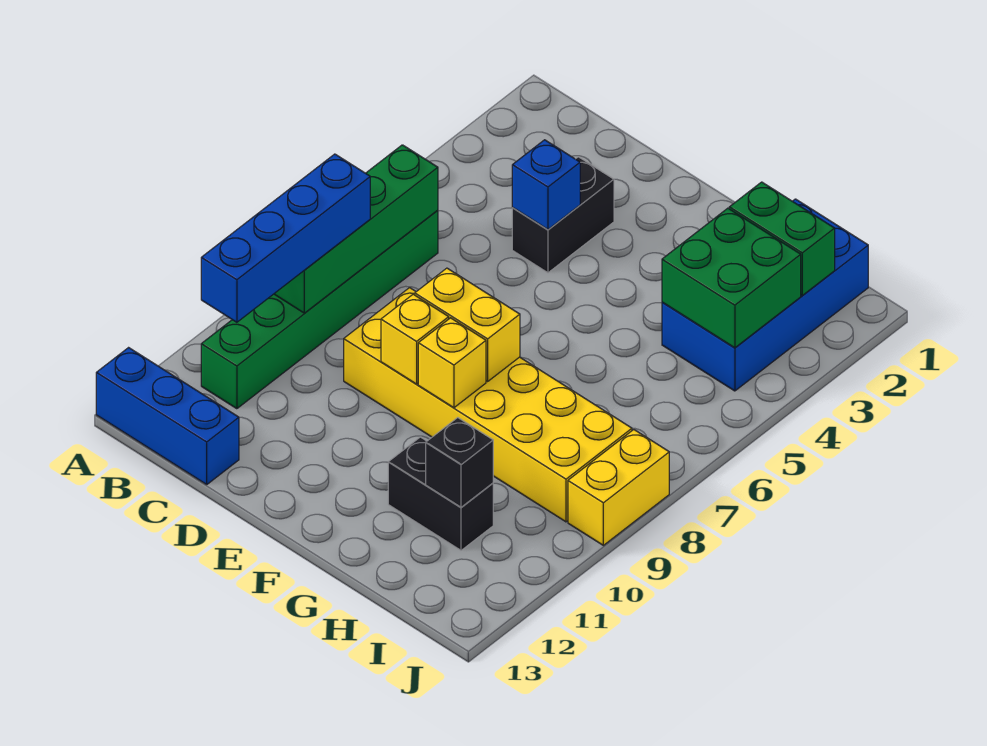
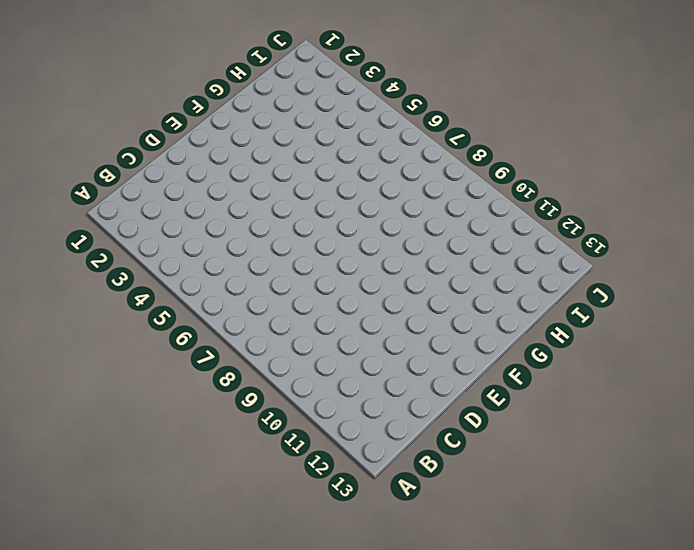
none -> blue brick A13:C13 level 1
none -> green brick B6:B11 level 1
none -> black brick D3:D4 level 1

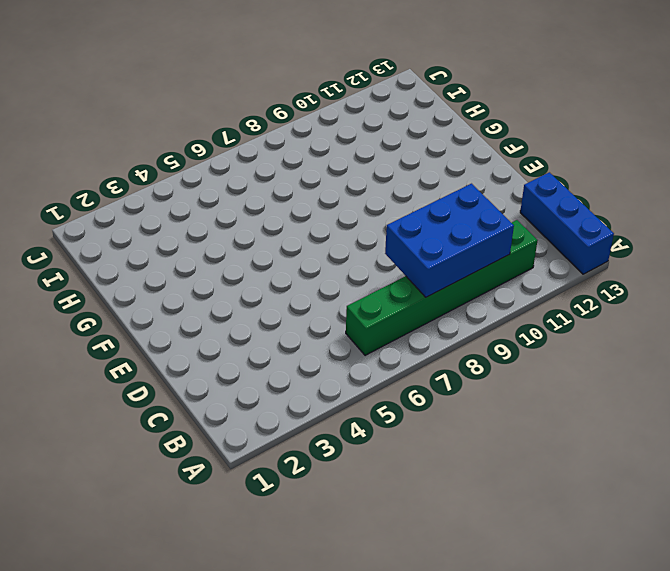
blue brick B8:C10 level 2 -> green brick B6:B9 level 2
none -> black brick D3:D4 level 1
none -> yellow brick D8:I9 level 1
none -> black brick G11:H11 level 1

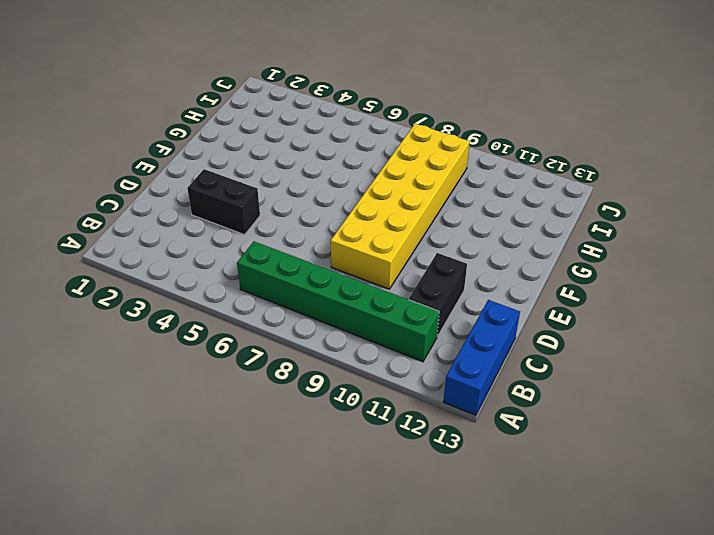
black brick C11:D11 level 1 -> black brick G11:H11 level 1
none -> blue brick H1:I4 level 1
none -> yellow brick J8:J9 level 1
none -> green brick B6:B9 level 2

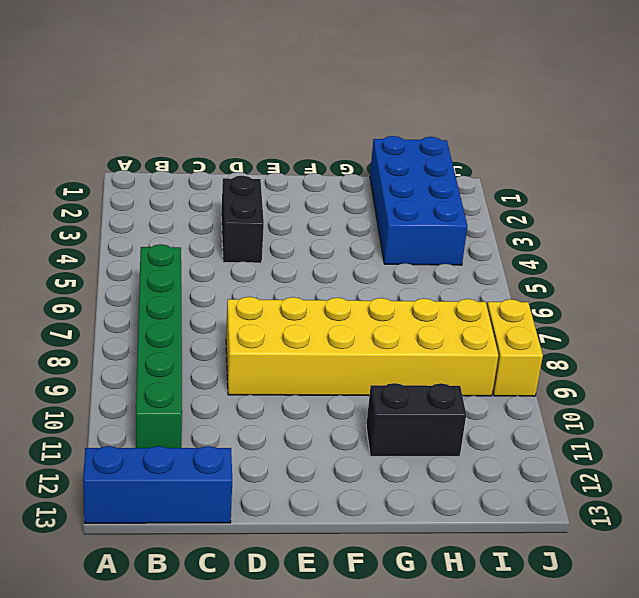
none -> green brick B6:B9 level 2
none -> blue brick D4 level 2
none -> yellow brick E8:F8 level 2

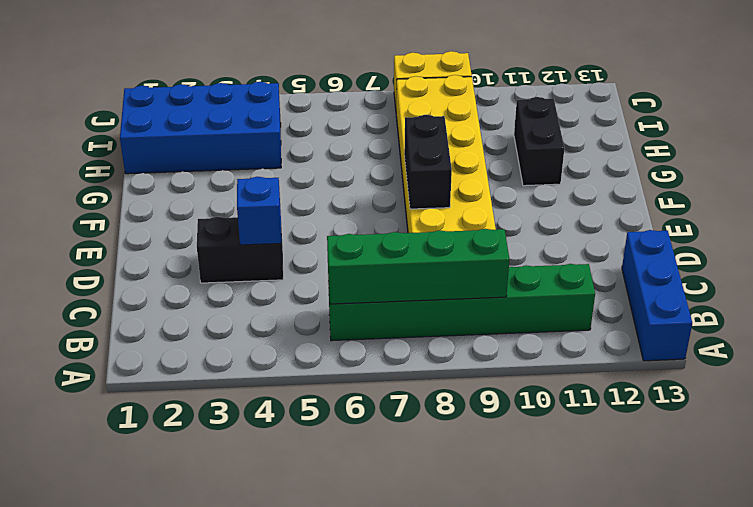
black brick E8:F8 level 2 -> yellow brick E8:F8 level 2
none -> yellow brick E9 level 2
none -> yellow brick F9 level 2
none -> green brick H2:I2 level 2

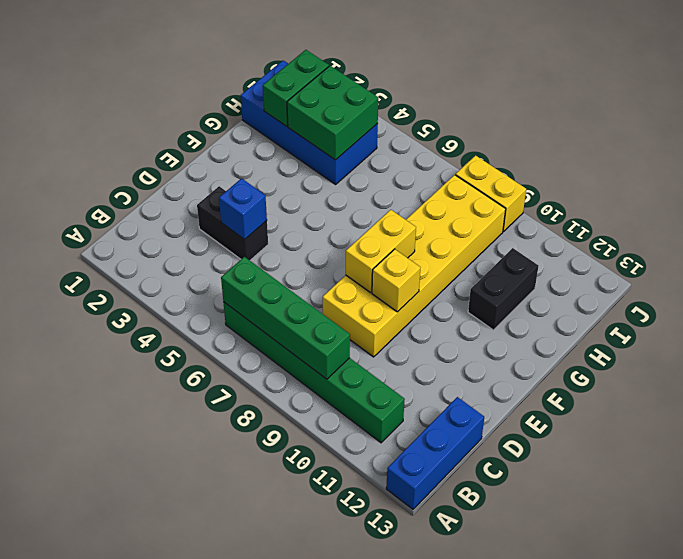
none -> yellow brick F9 level 2
none -> black brick H11 level 2
none -> blue brick B8:B11 level 3

